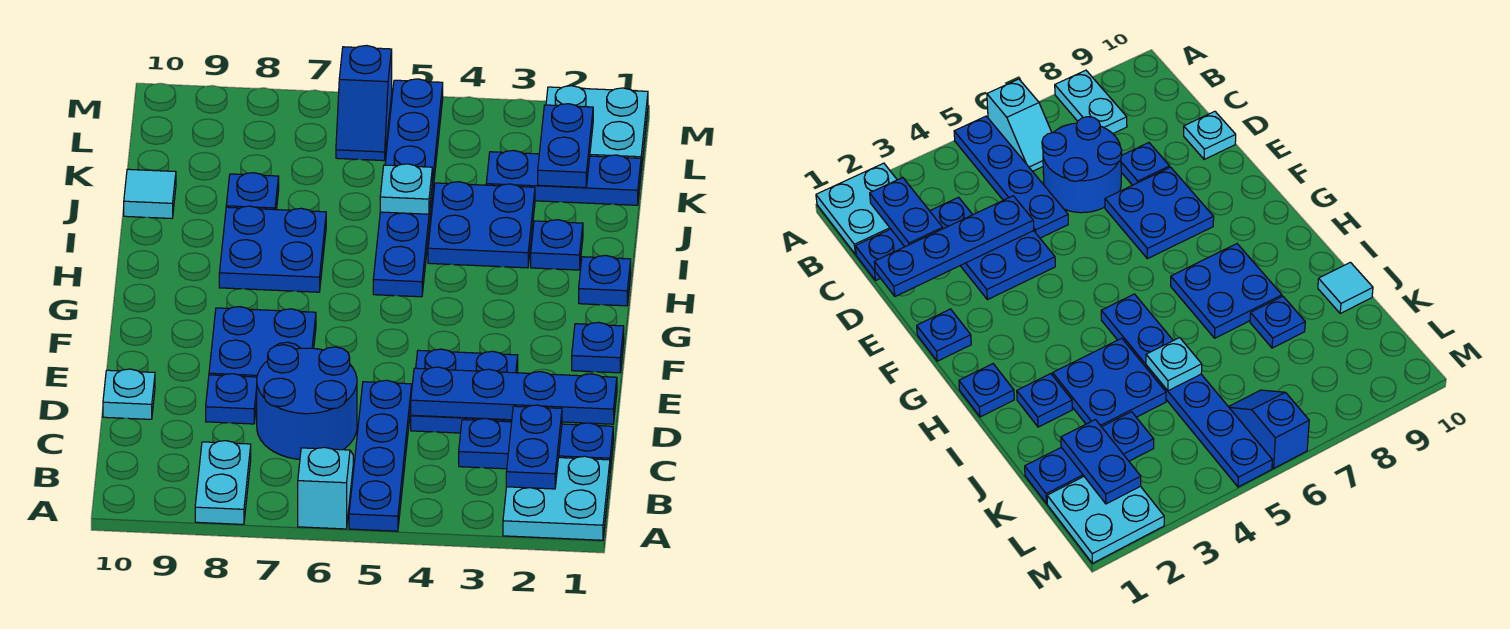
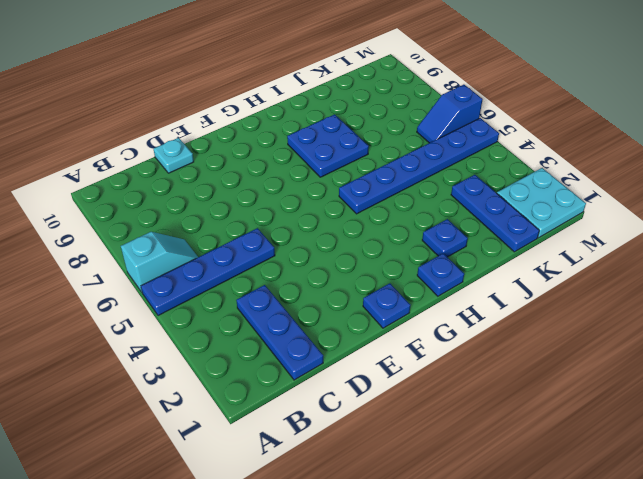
none -> cyan plate A1:B2 level 1
none -> cyan plate A8:B8 level 1
none -> blue round brick C6:D7 level 1

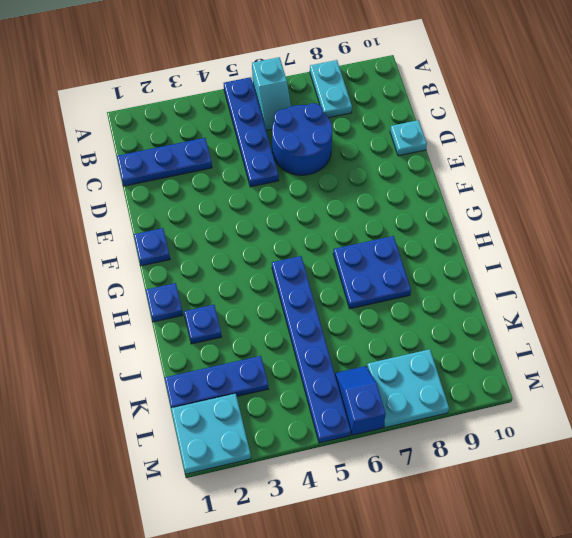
cyan plate L7:M8 level 1 -> cyan plate A1:B2 level 1
none -> blue plate D3:E4 level 1
none -> blue plate D8 level 1
none -> blue plate E7:F8 level 1

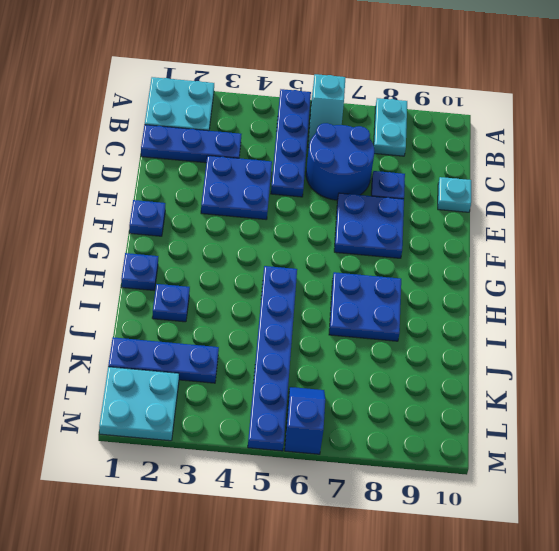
none -> blue plate I3:J4 level 1
none -> blue plate J8 level 1
none -> cyan tile J10 level 1

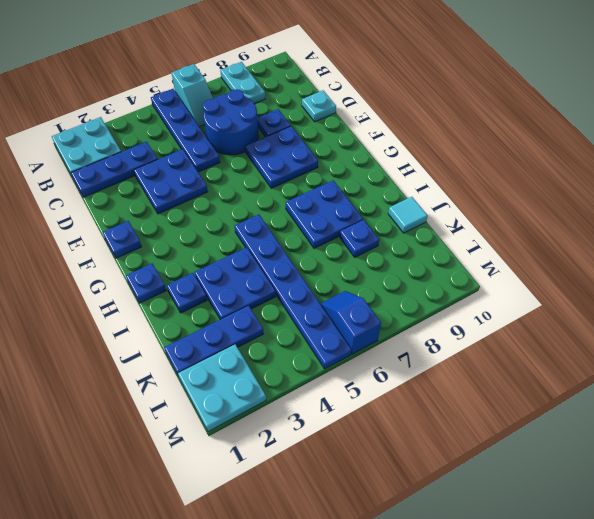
none -> blue plate B2:C2 level 2
none -> blue plate D1:D4 level 2
none -> cyan plate J5 level 2

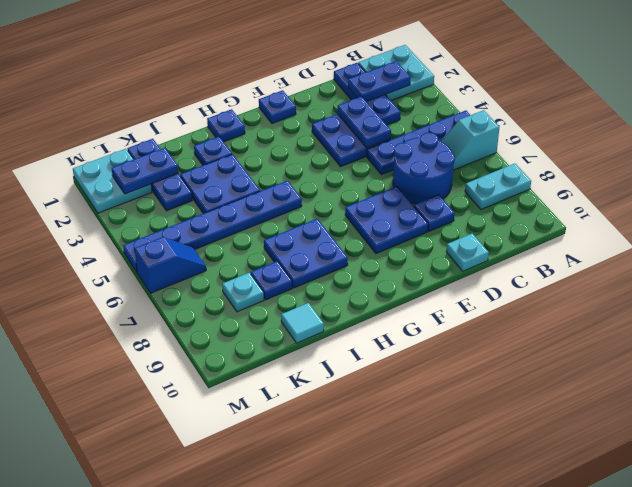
blue plate D3:D4 level 2 -> blue plate D1:D4 level 2
cyan plate K8 level 1 -> cyan plate J5 level 2

